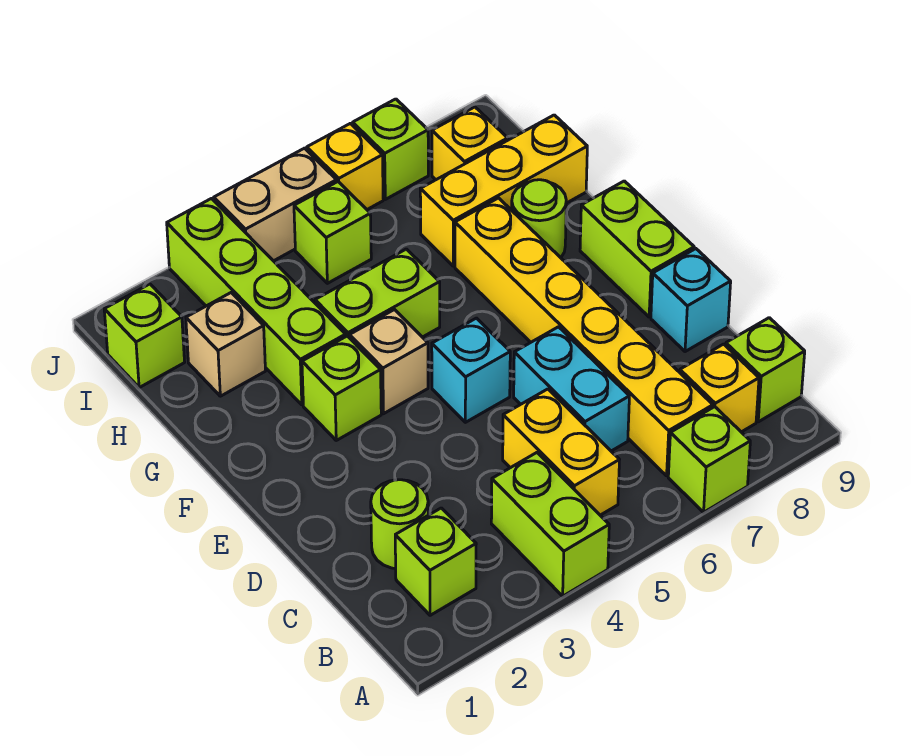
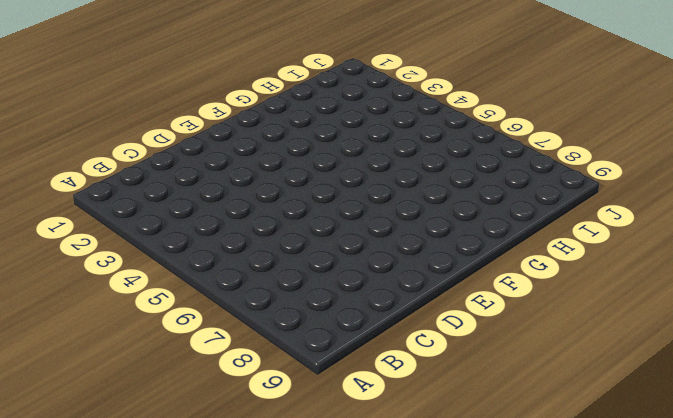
none -> lime brick A4:B4 level 1
none -> lime brick A7 level 1
none -> lime brick B2 level 1

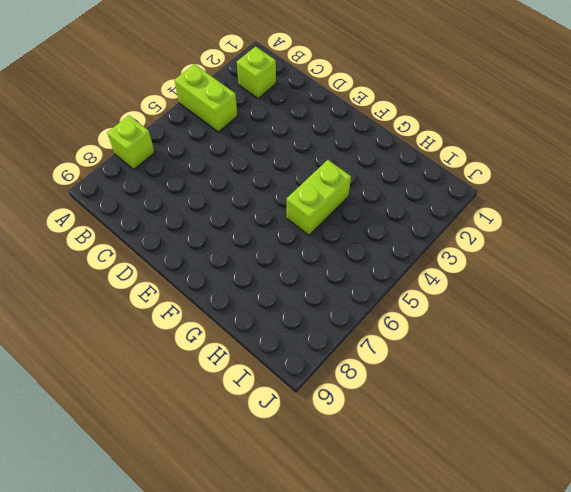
none -> yellow brick B5:C5 level 1
none -> yellow brick B7:G7 level 1
none -> yellow brick B8 level 1

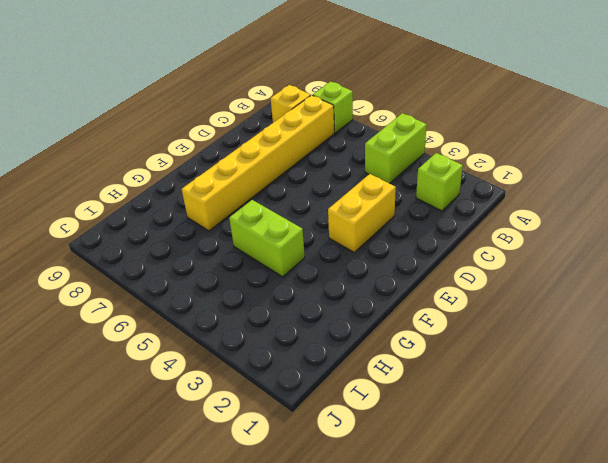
yellow brick D3:E3 level 1 -> yellow brick B5:C5 level 1
none -> lime brick B9 level 1
none -> lime round brick C2 level 1
none -> cyan brick C6:D6 level 1

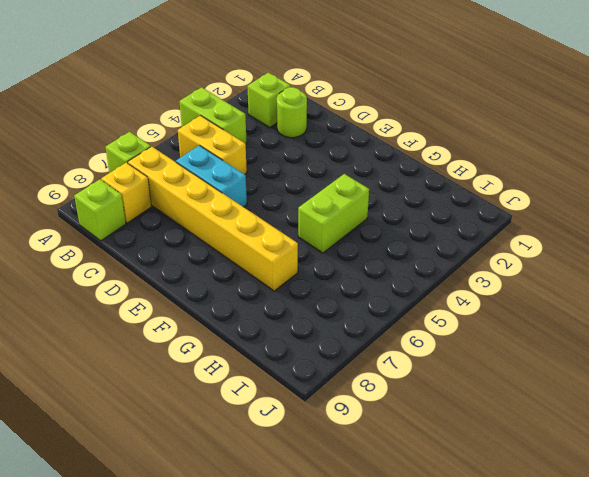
none -> cyan brick D9 level 1
none -> cyan brick E5 level 1
none -> lime brick E9:F9 level 1

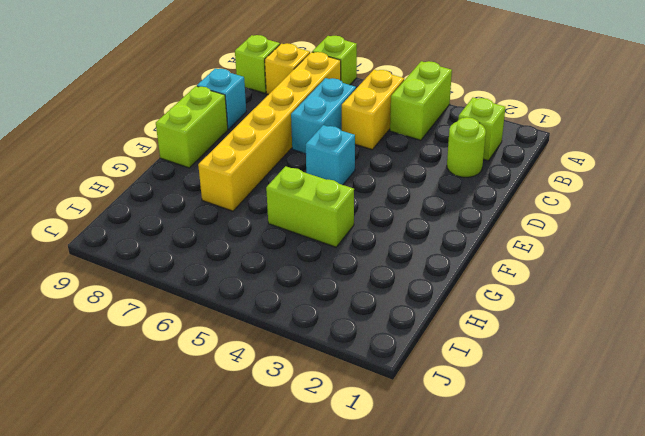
none -> lime brick F3 level 1
none -> tan brick F4 level 1
none -> lime brick G3:J3 level 1

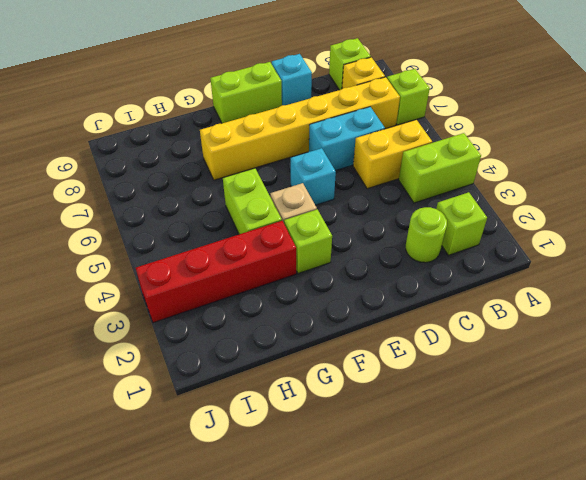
red brick G3:J3 level 1 -> lime brick G3:J3 level 1
none -> lime round brick G8 level 1
none -> tan brick H2 level 1
none -> yellow brick H7:H9 level 1

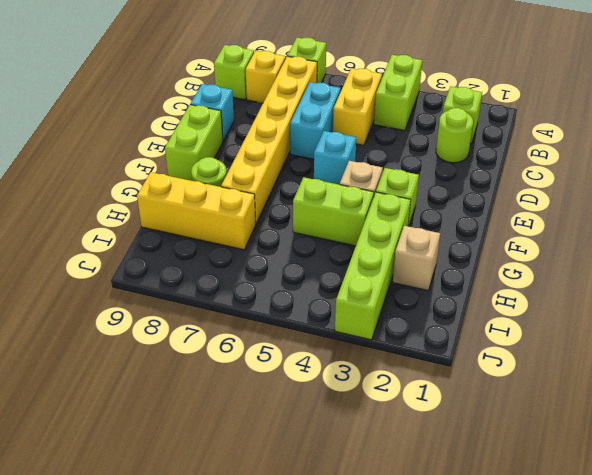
none -> lime brick I1 level 1
none -> lime brick I5 level 1
none -> yellow brick I8 level 1

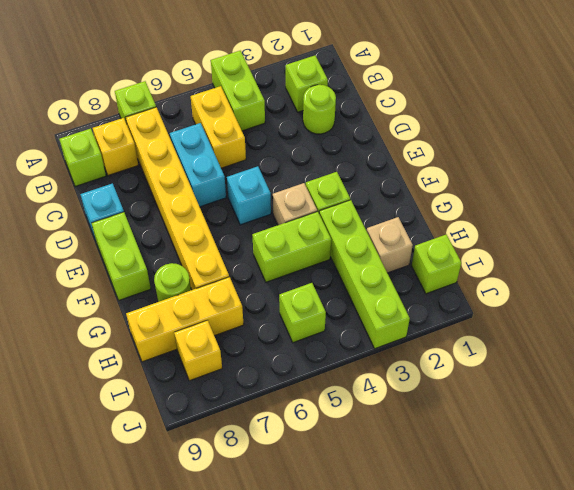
none -> tan brick J4:J5 level 1
none -> yellow brick J6 level 1
none -> lime brick J7 level 1

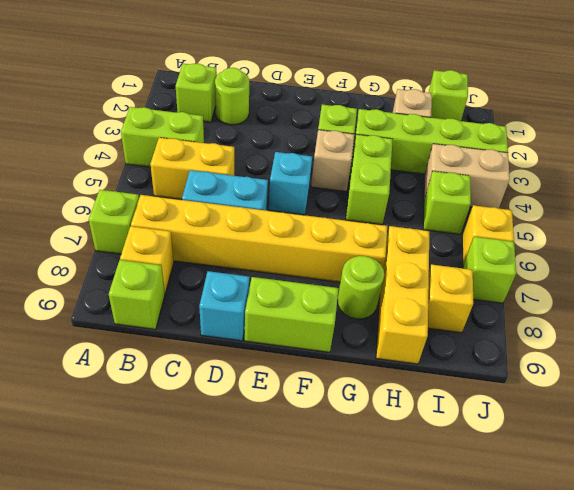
tan brick I4:J4 level 1 -> tan brick J4:J5 level 1

